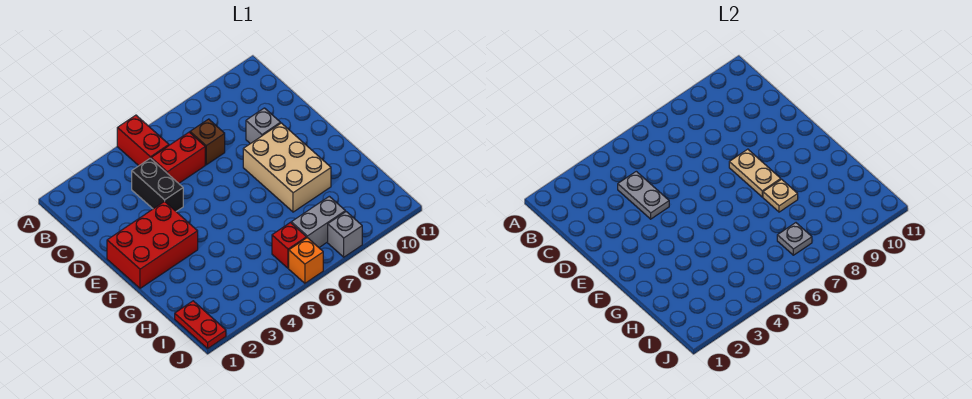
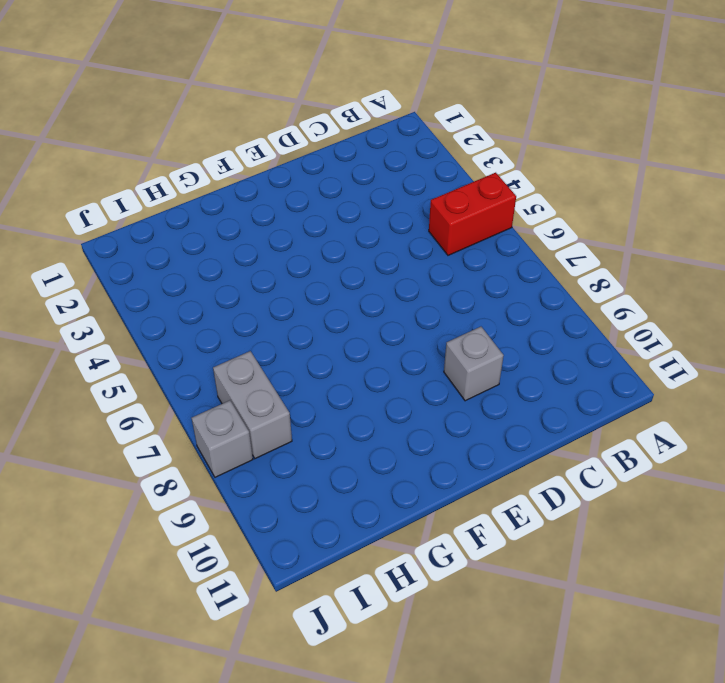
none -> black brick C4:D4 level 1
none -> red brick C5:C6 level 1
none -> brown brick C7 level 1

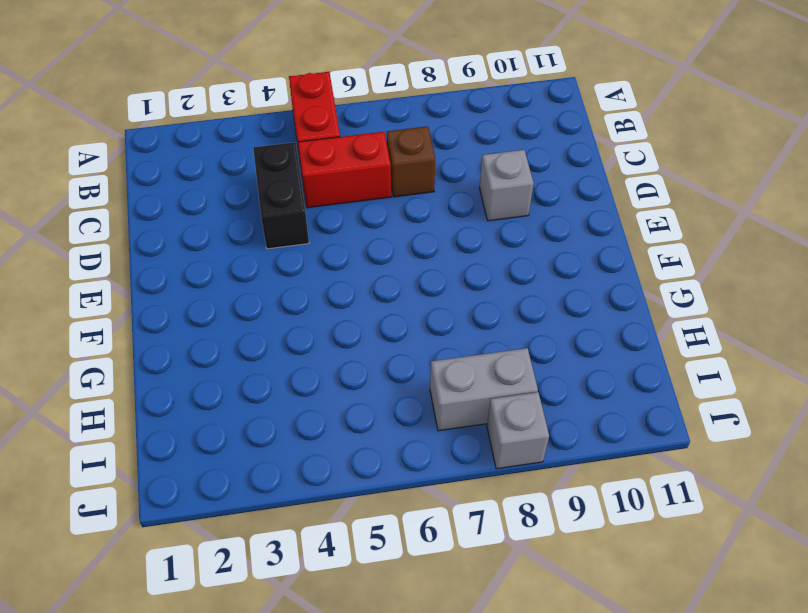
none -> red brick E1:F3 level 1
none -> tan brick E8:G9 level 1
none -> red plate I1:J1 level 1

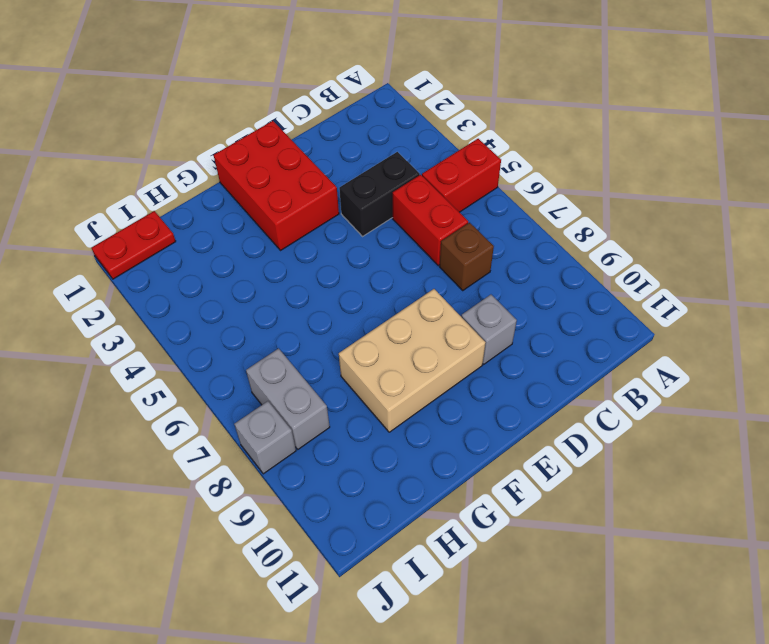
none -> red brick I6 level 1
none -> orange brick J6 level 1
none -> grey plate C4:D4 level 2

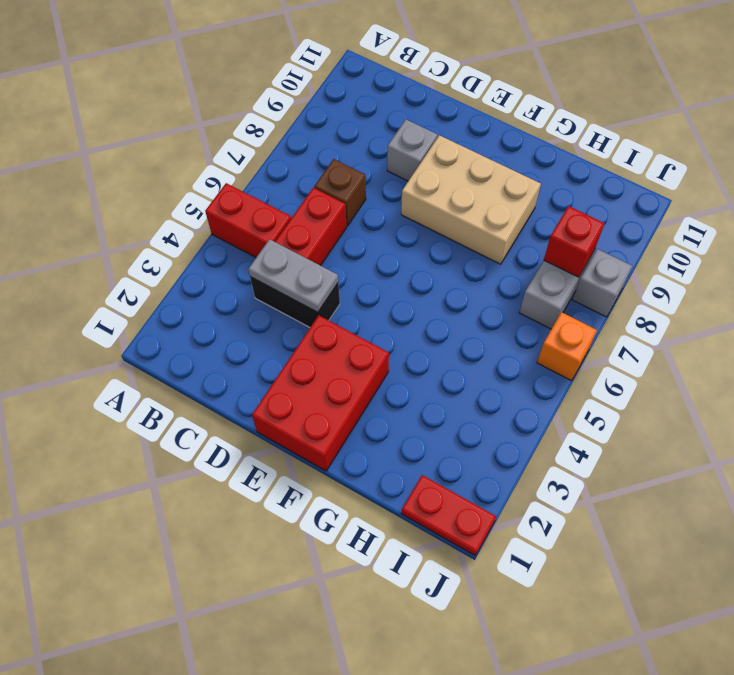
red brick I8 level 2 -> red brick I6 level 1
none -> tan plate E8:F8 level 2
none -> tan plate G8 level 2
none -> grey plate I7 level 2

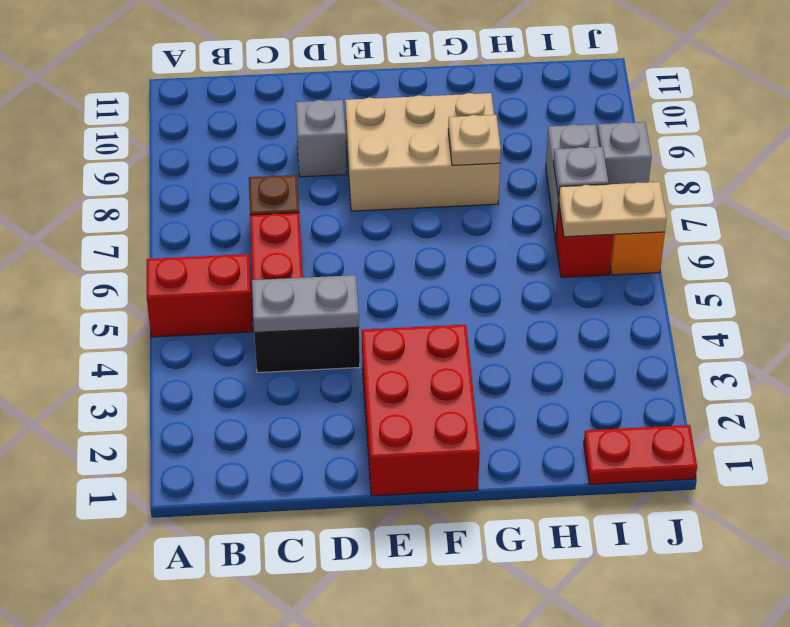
tan plate I6:J6 level 2 -> tan plate E8:F8 level 2

